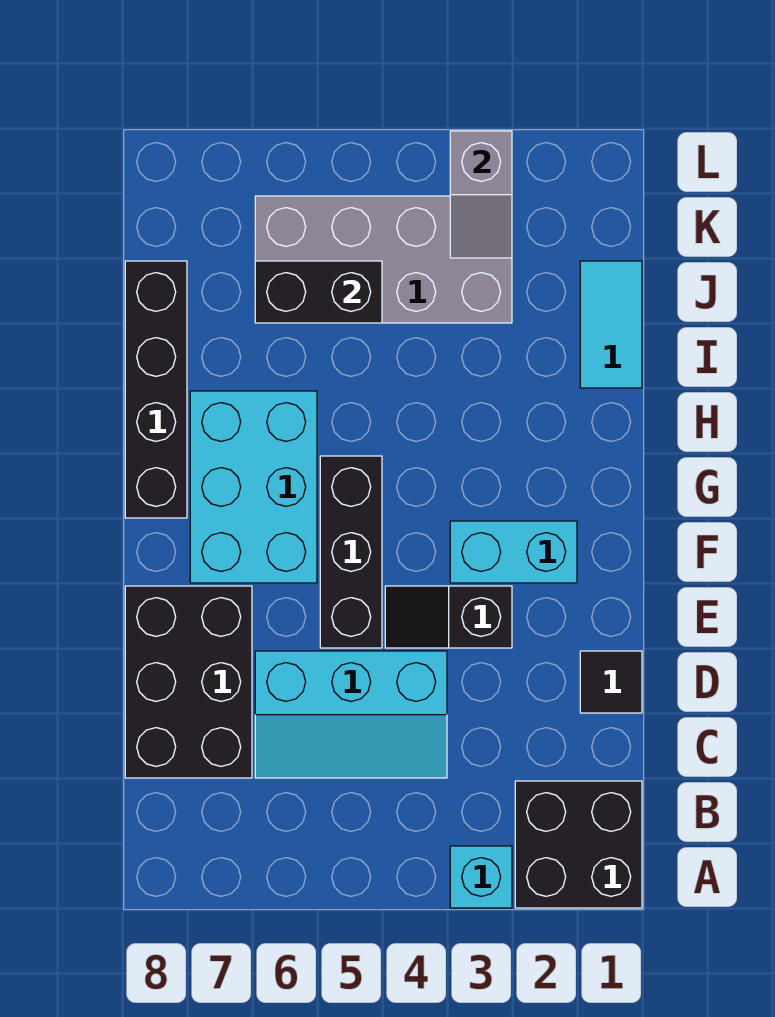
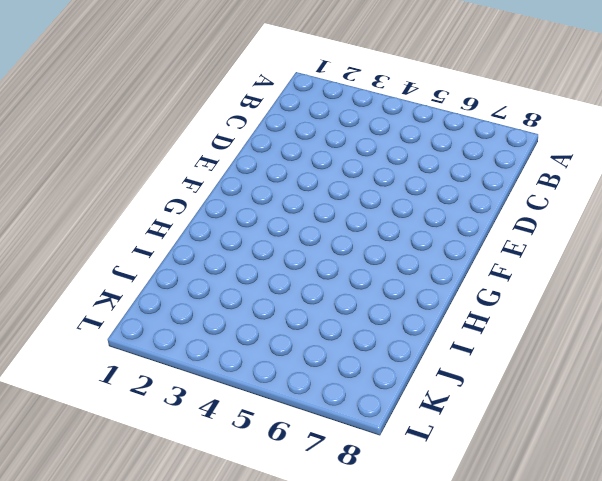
none -> black brick A1:B2 level 1
none -> cyan brick A3 level 1
none -> cyan slope C4:D6 level 1 top D

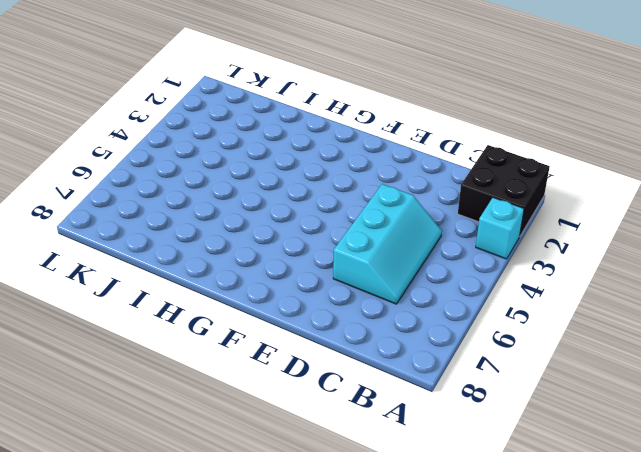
none -> black brick C7:E8 level 1
none -> black tile D1 level 1
none -> black slope E3:E4 level 1 top 3

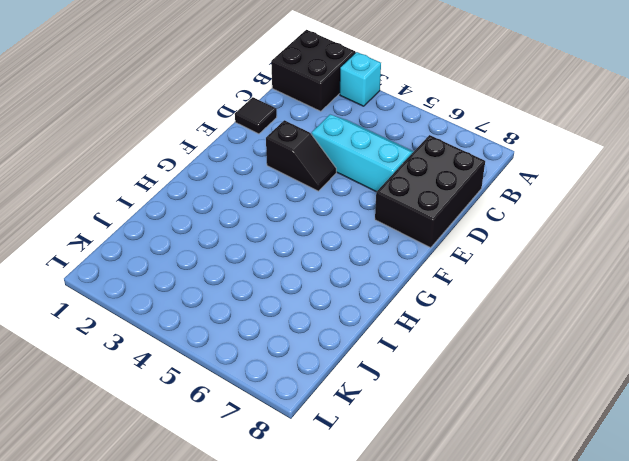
none -> black brick E5:G5 level 1
none -> cyan brick F2:F3 level 1
none -> cyan brick F6:H7 level 1

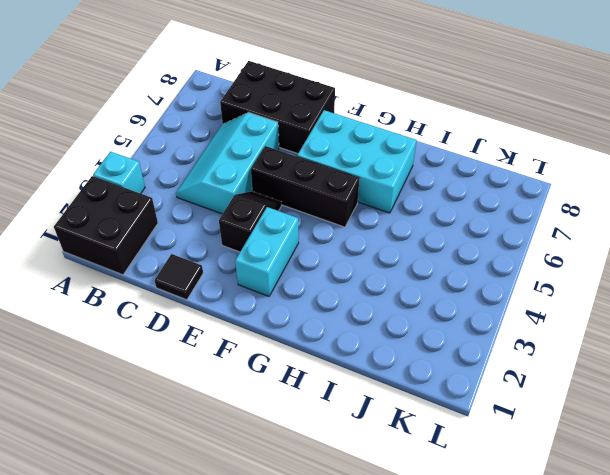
none -> black brick G8:J8 level 1
none -> cyan tile I1:J1 level 1
none -> grey brick J3:K6 level 1

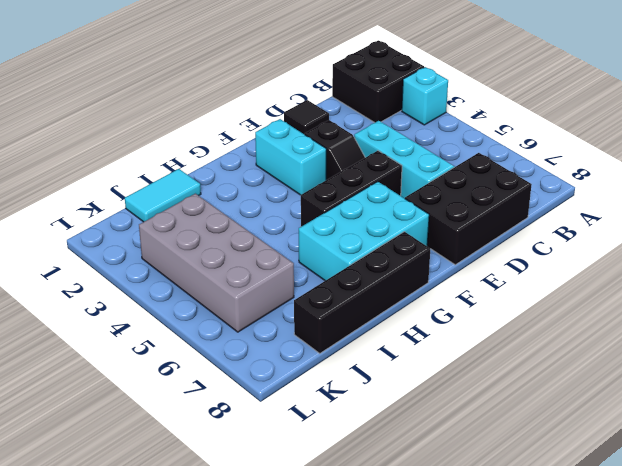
none -> black brick J5:J6 level 2
none -> grey slope K3:L3 level 2 top L

